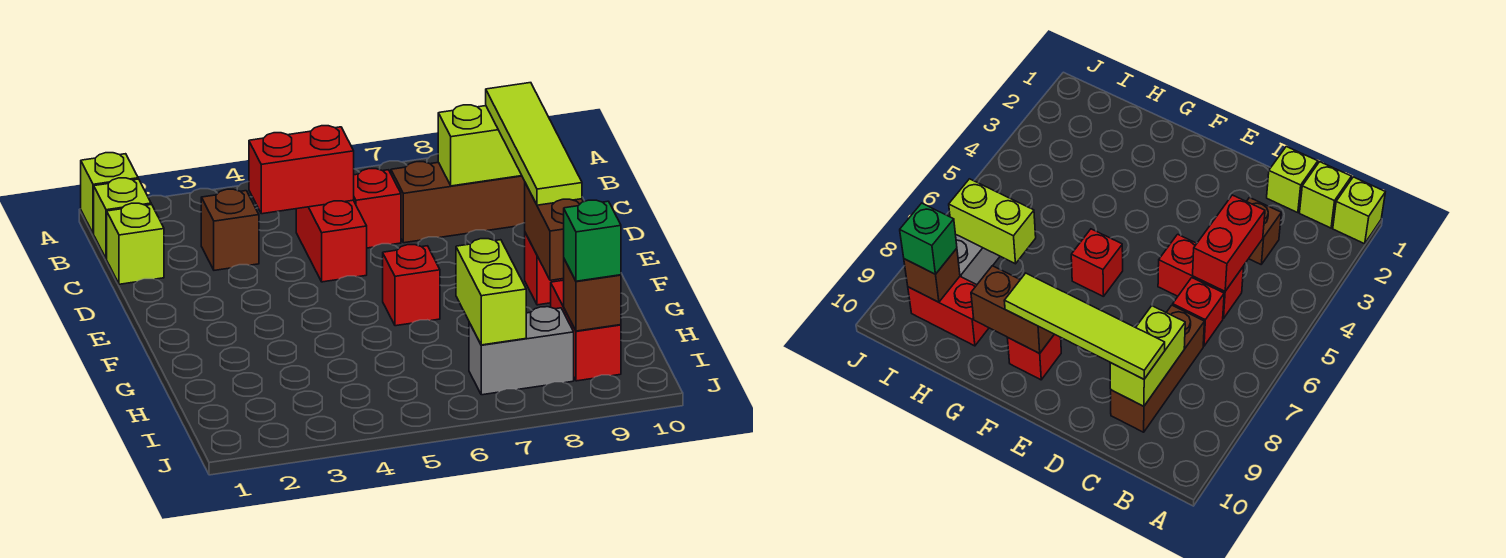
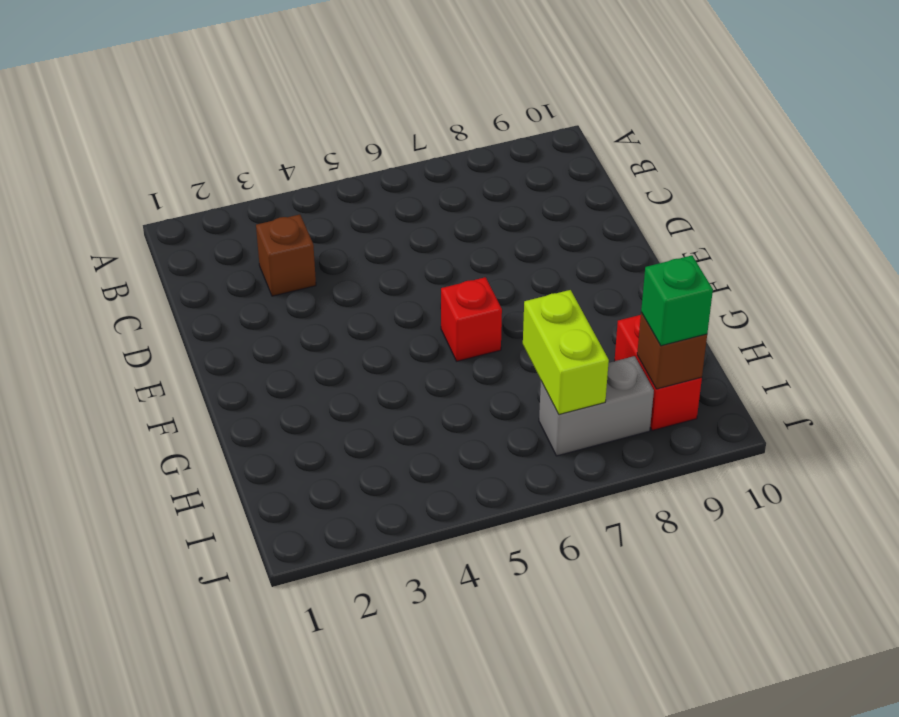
none -> lime brick A1 level 1
none -> lime brick B1 level 1
none -> lime brick C1 level 1

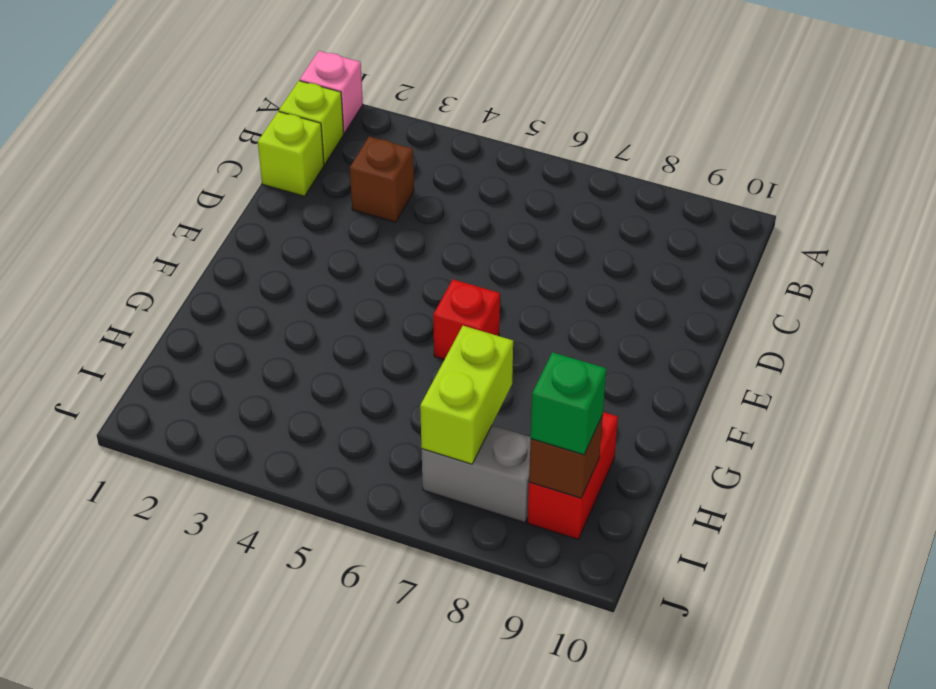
pink brick A1 level 1 -> lime brick A1 level 1
none -> red brick C5:D5 level 1
none -> red brick C6 level 1
none -> brown brick C7:C9 level 1

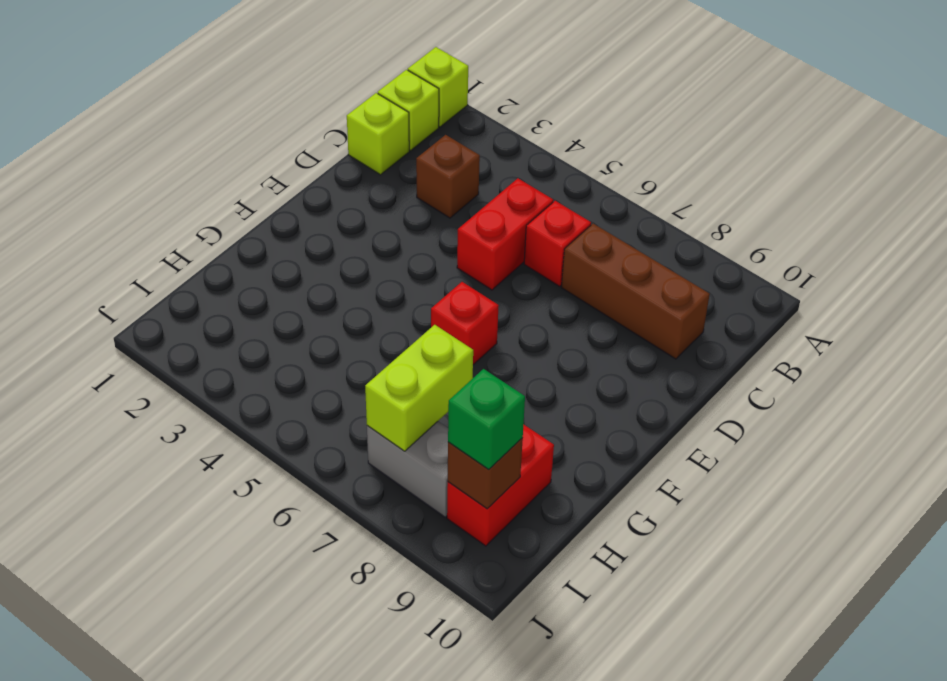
none -> red brick F9 level 1
none -> red brick C4:C5 level 2
none -> lime brick C8:C9 level 2

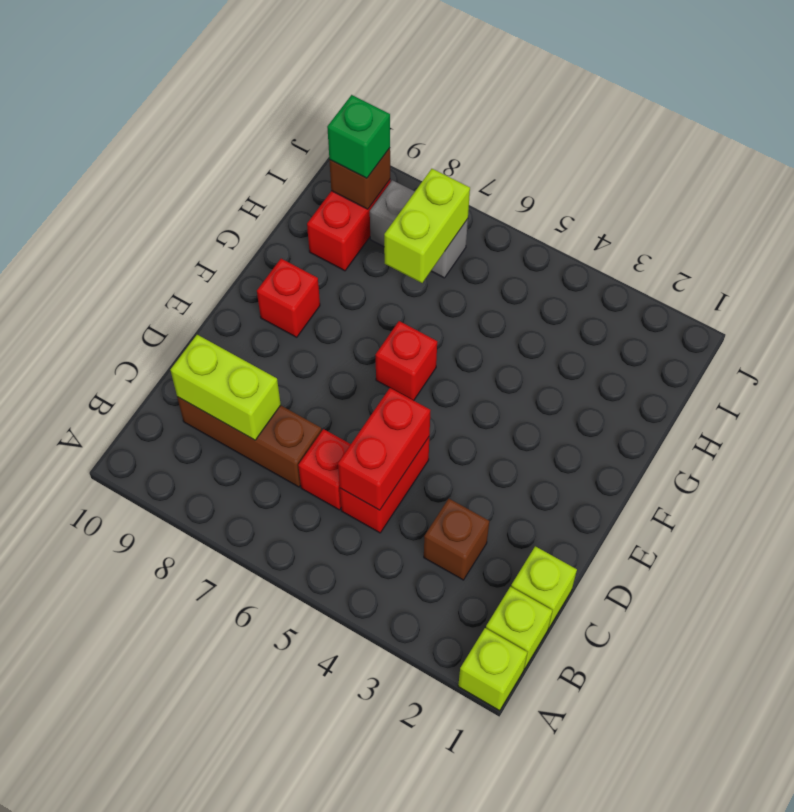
red brick C5:D5 level 2 -> red brick C4:C5 level 2
none -> brown brick F9:G9 level 2
none -> lime tile C9:F9 level 3

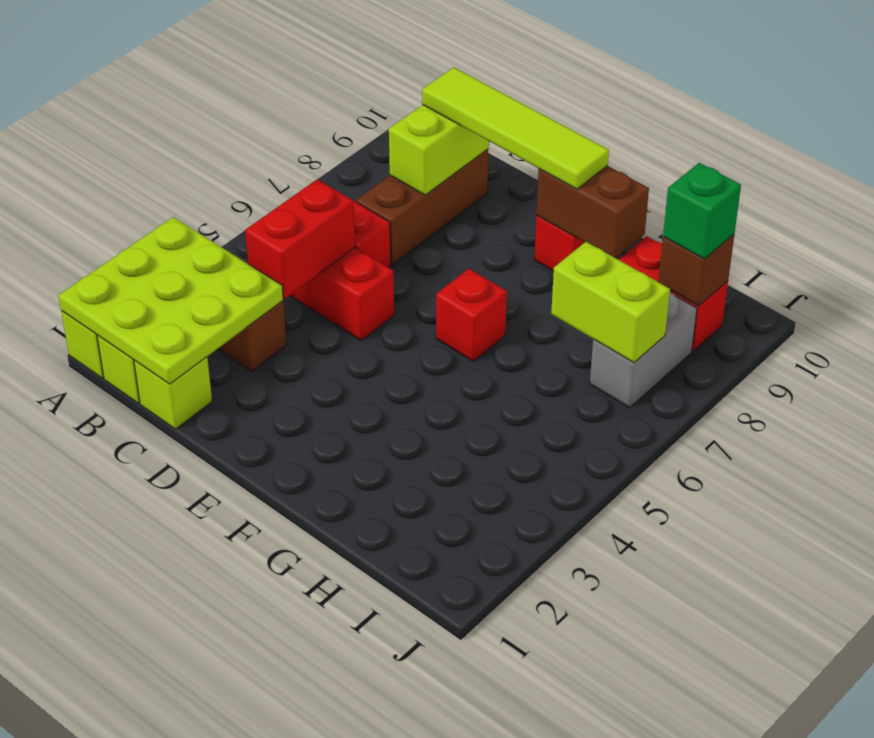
lime plate A1:C3 level 2 -> none

